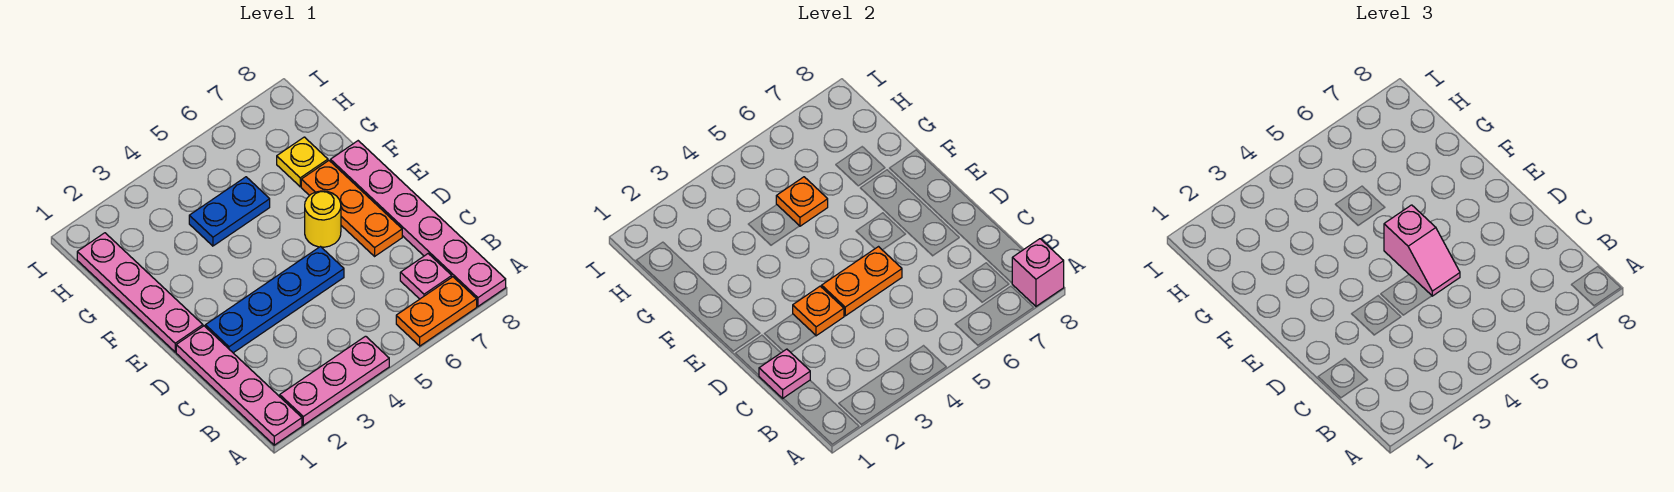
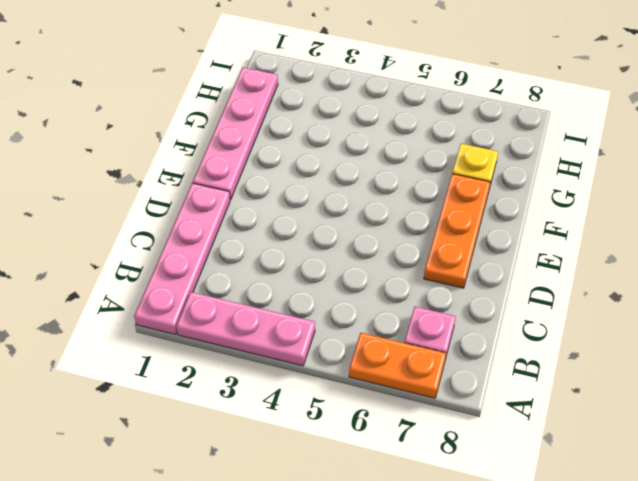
none -> pink plate A8:F8 level 1
none -> blue plate D2:D5 level 1
none -> yellow round brick E6 level 1

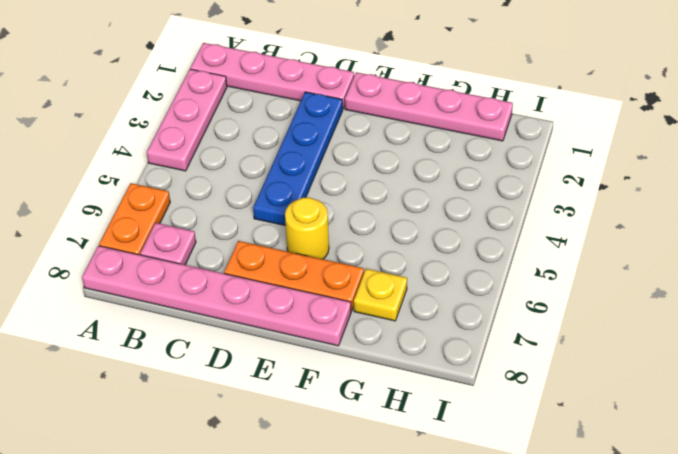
none -> blue plate G4:G5 level 1
none -> pink brick A8 level 2
none -> pink plate C1 level 2

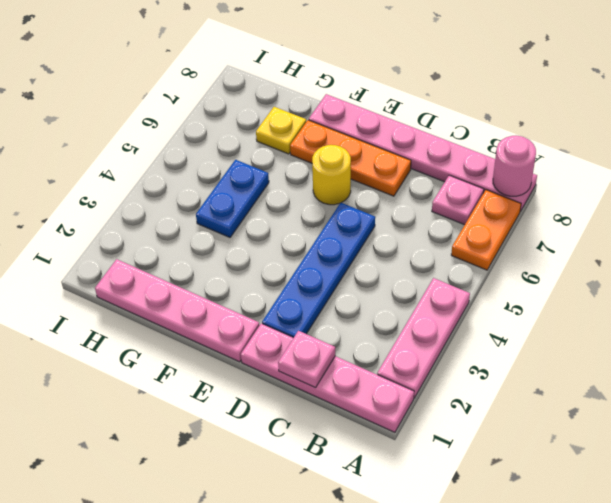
pink round brick A8 level 2 -> pink brick A8 level 2
none -> orange plate D3 level 2
none -> orange plate D4:D5 level 2
none -> orange plate G5 level 2

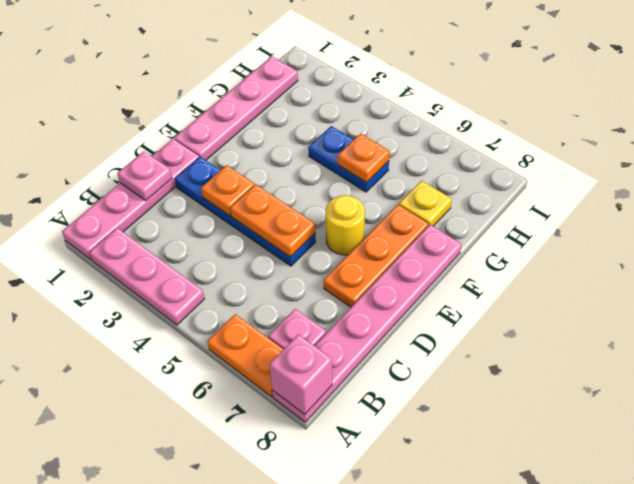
none -> pink slope D5:E5 level 3 top E

